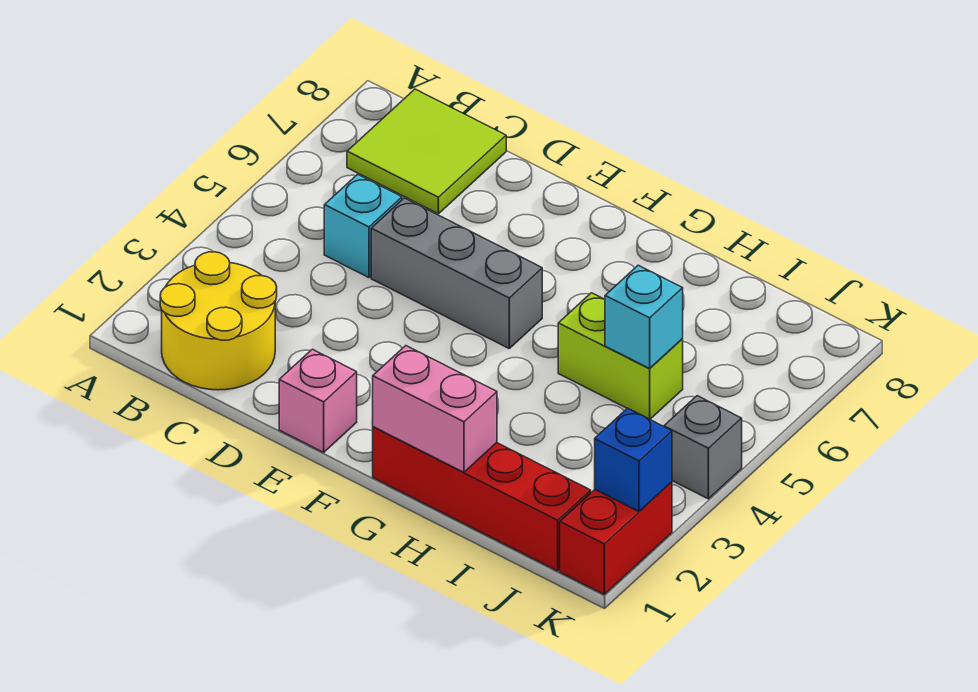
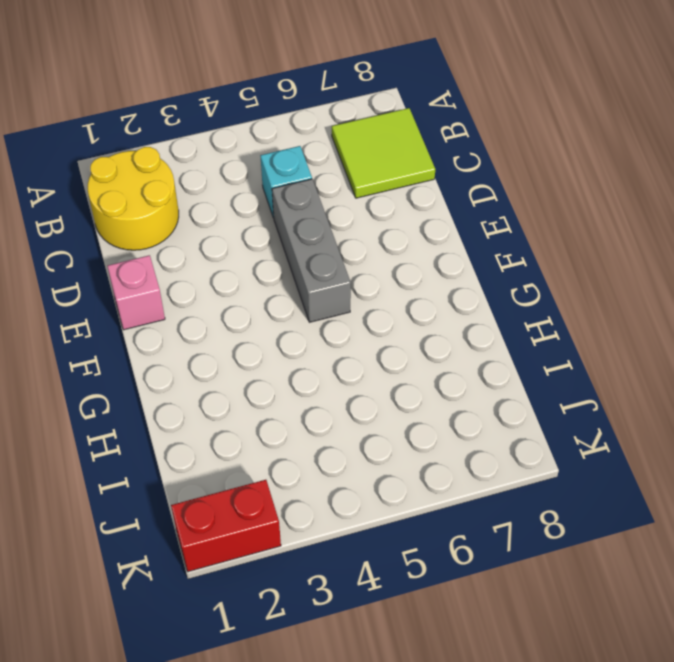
none -> red brick G1:J1 level 1
none -> lime brick H5:I5 level 1
none -> grey brick K4 level 1

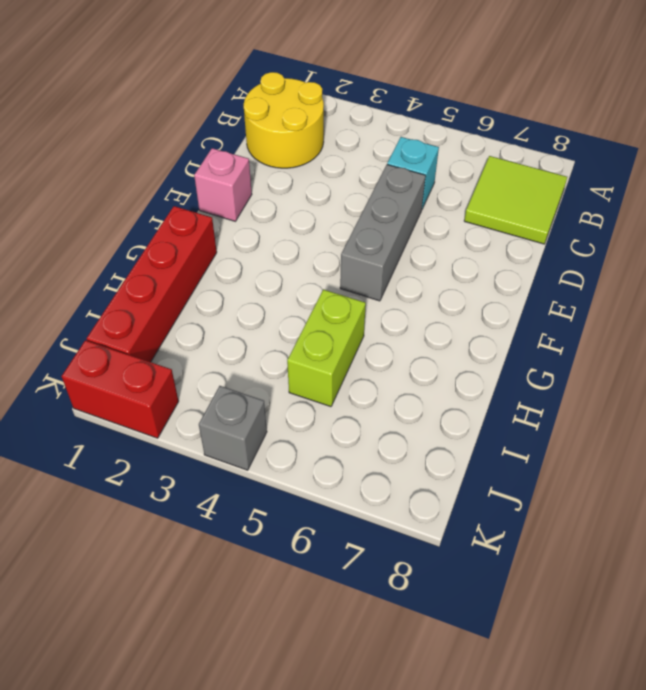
none -> pink brick G1:H1 level 2
none -> cyan brick I5 level 2
none -> blue brick K2 level 2

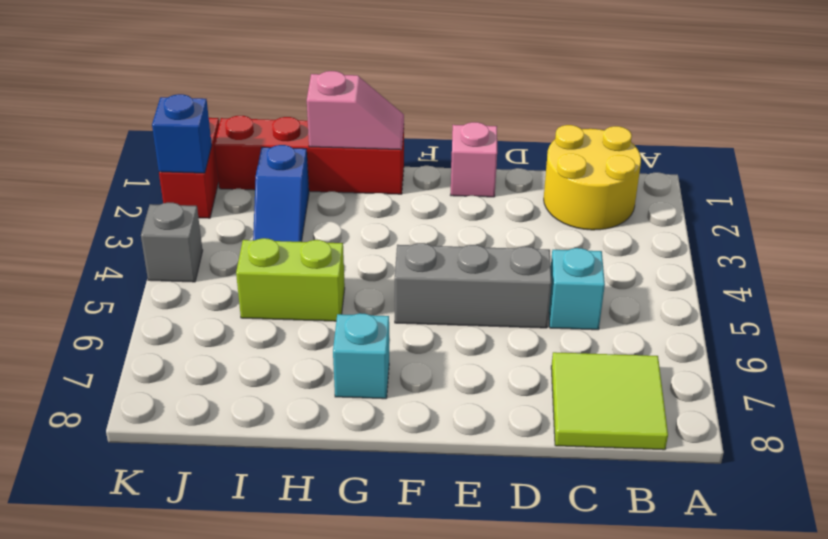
pink slope G1:H1 level 2 top H -> pink brick G1:H1 level 2
cyan brick G7 level 1 -> cyan brick I5 level 2
blue slope I2:I3 level 1 top 2 -> none

